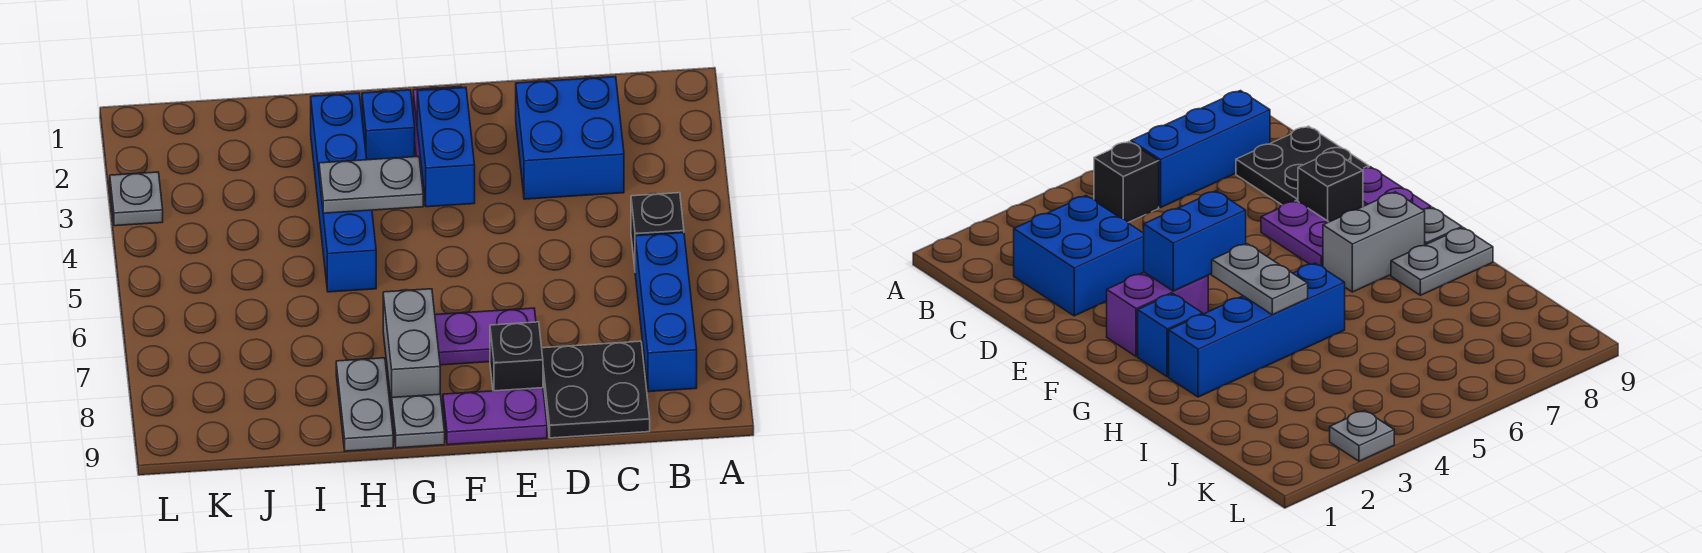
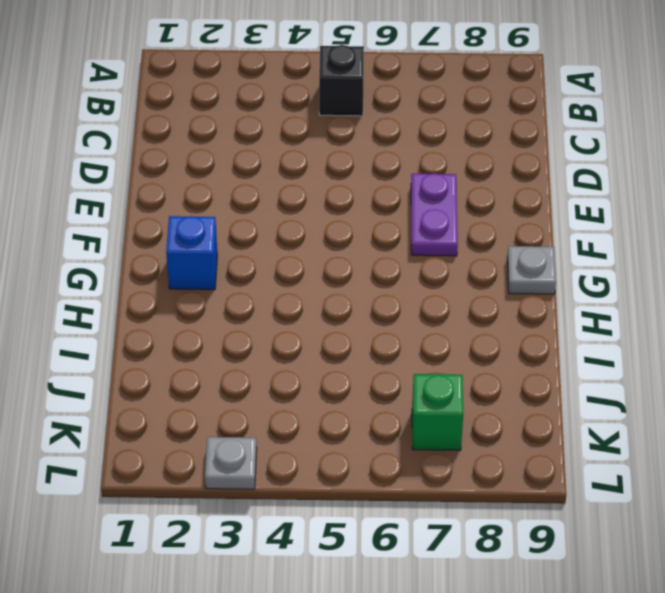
green brick K7 level 1 -> none
none -> blue brick B6:B8 level 1
none -> blue brick C2:D3 level 1
none -> black plate C8:D9 level 1

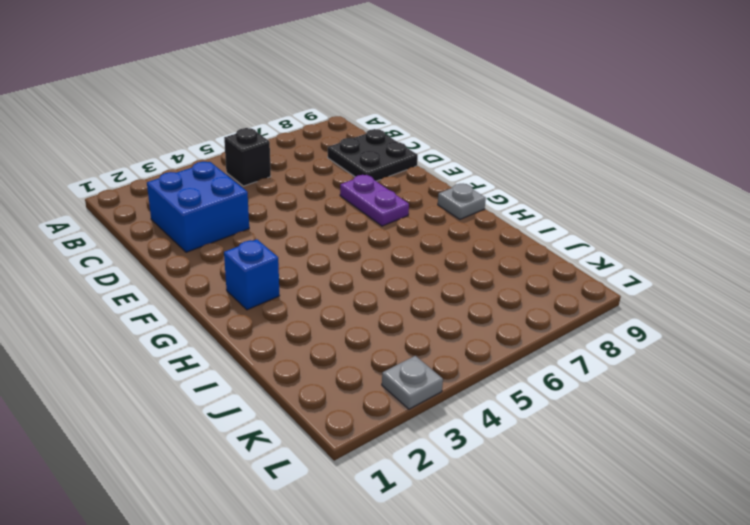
none -> blue brick B6:B8 level 1
none -> black brick E8 level 1
none -> purple plate E9:F9 level 1

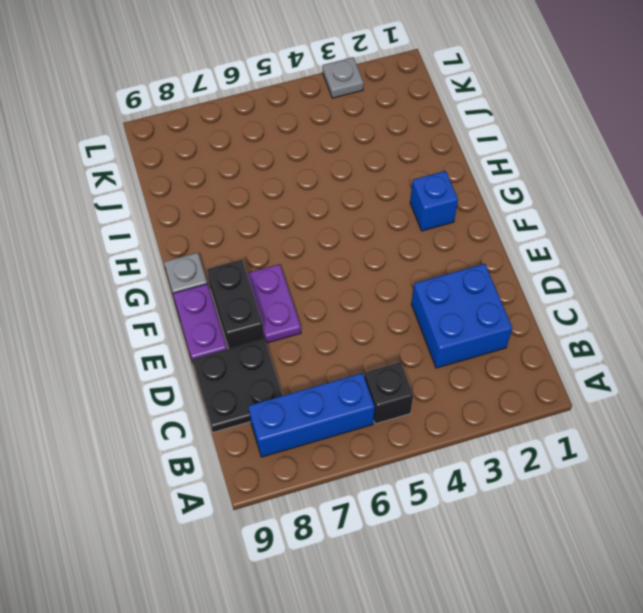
black brick E8:F8 level 1 -> black brick E8 level 1
none -> purple brick F2:F3 level 1
none -> grey brick G7:G8 level 1
none -> blue brick H2:H5 level 1

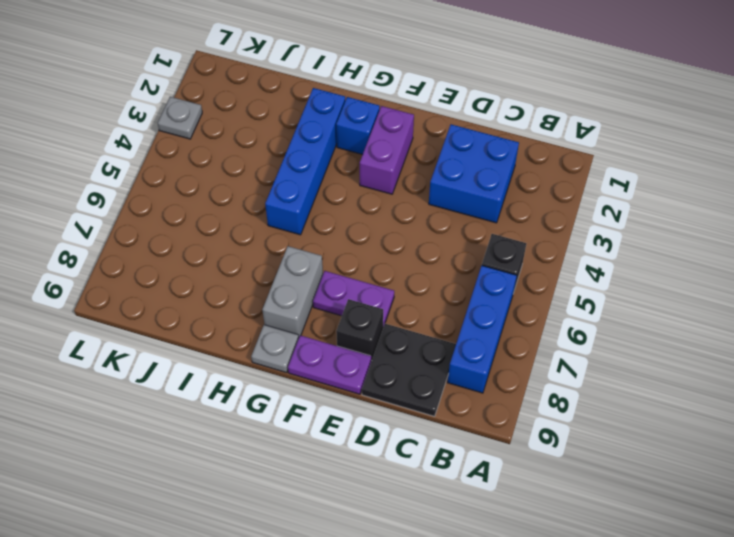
none -> grey plate H8:H9 level 1
none -> blue brick F3:F4 level 2
none -> grey plate G4:H4 level 2

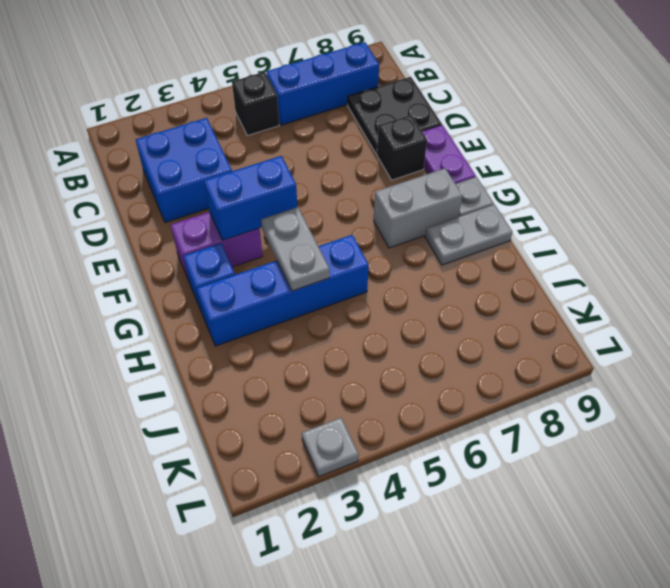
none -> purple plate E7:F7 level 1

